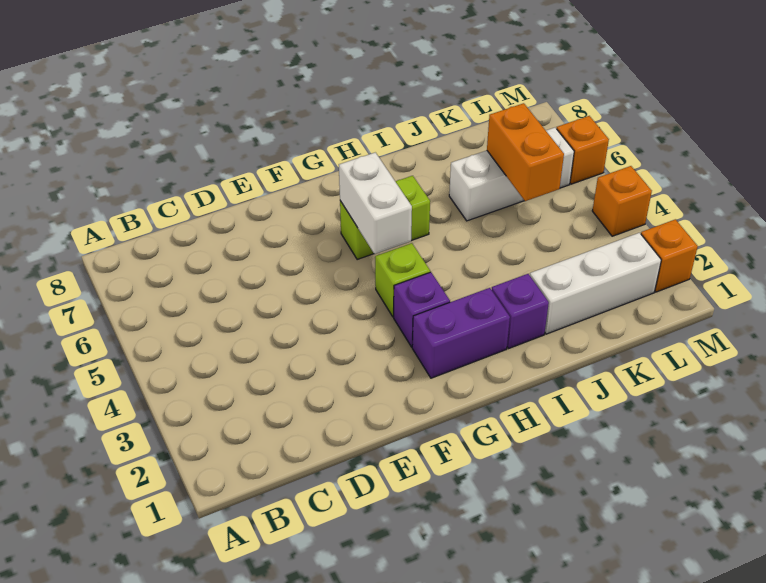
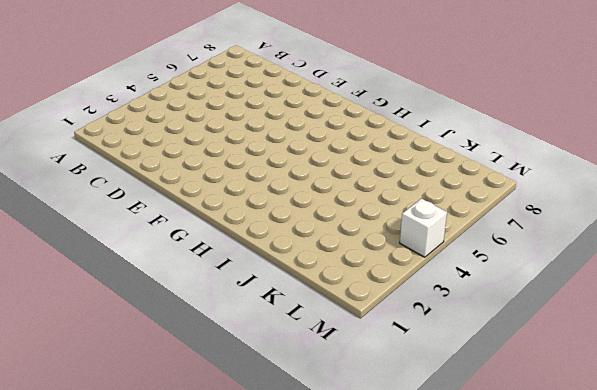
white brick M4 level 1 -> orange brick M4 level 1
none -> purple brick G2:H2 level 1
none -> purple brick G3 level 1
none -> lime brick G4 level 1

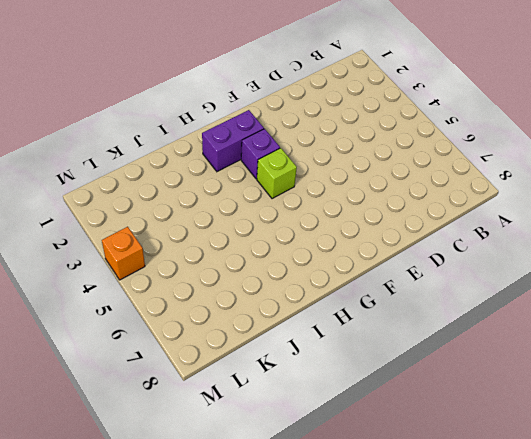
none -> lime brick G6:H6 level 1
none -> purple brick I2 level 1
none -> white brick J2:L2 level 1

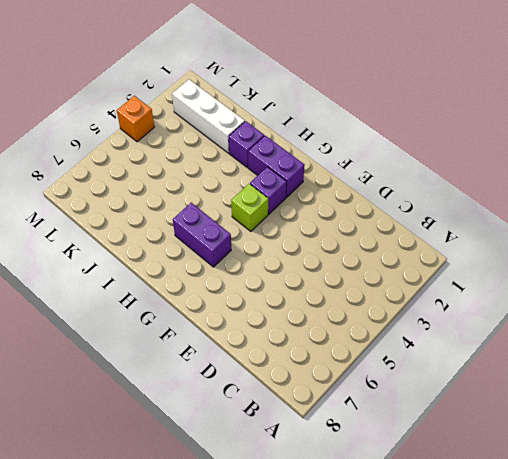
purple brick G6:H6 level 1 -> lime brick G6:H6 level 1
none -> white brick J6:L6 level 1
none -> orange brick M2 level 1
none -> orange brick M6 level 1

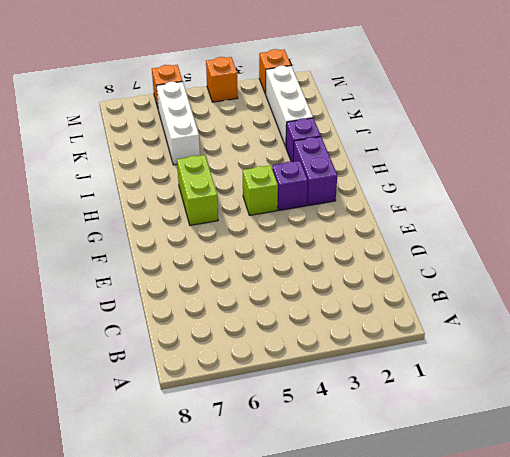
none -> white brick G5:G6 level 2
none -> orange brick K5:K6 level 2

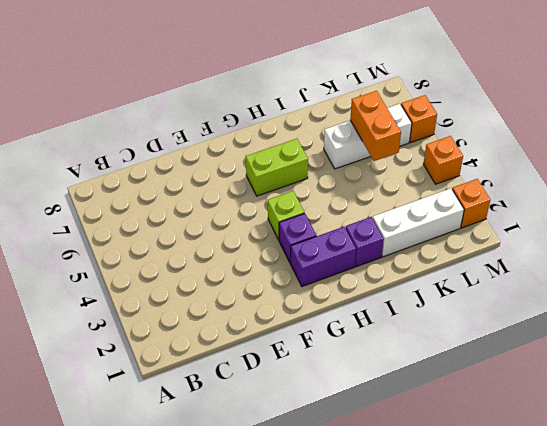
none -> white brick G5:G6 level 2

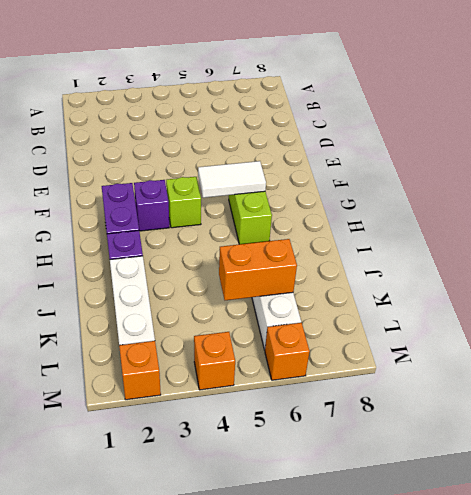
white tile G5:G6 level 2 -> white brick G5:G6 level 2

